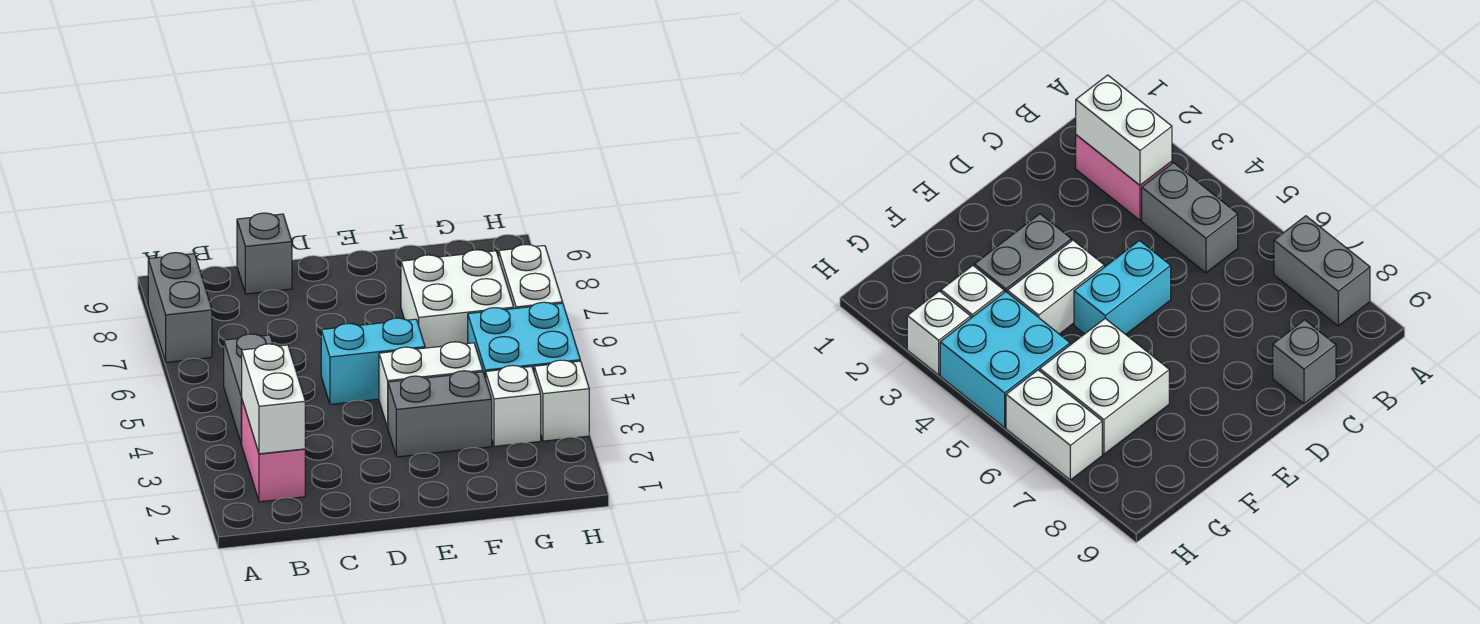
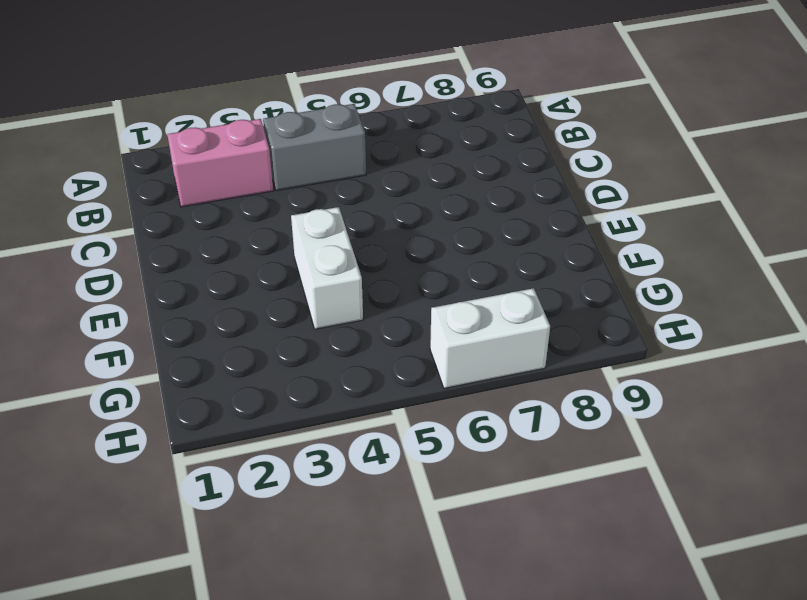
none -> grey brick A7:A8 level 1
none -> grey brick C9 level 1
none -> cyan brick D5:E5 level 1

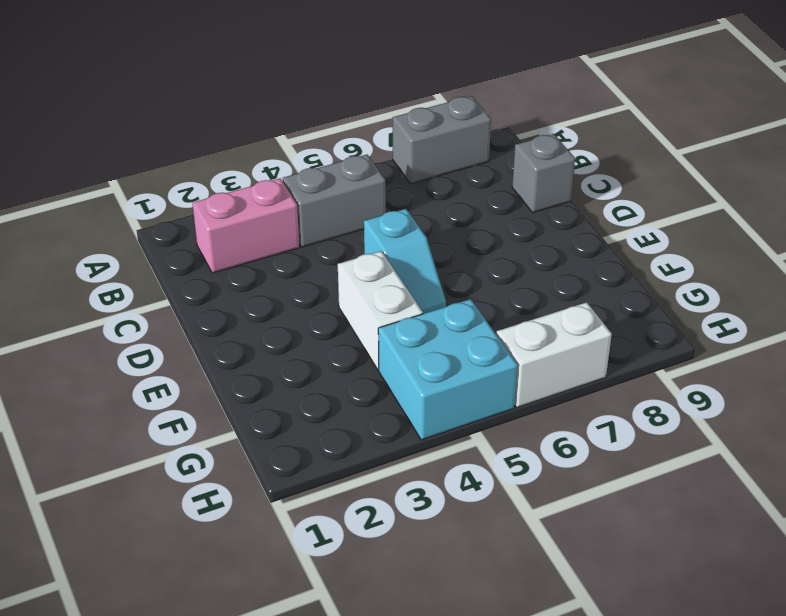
cyan slope D5:E5 level 1 top D -> cyan brick D5:E5 level 1
none -> grey brick E3:F3 level 1
none -> white brick F6:G7 level 1
none -> white brick G3 level 1

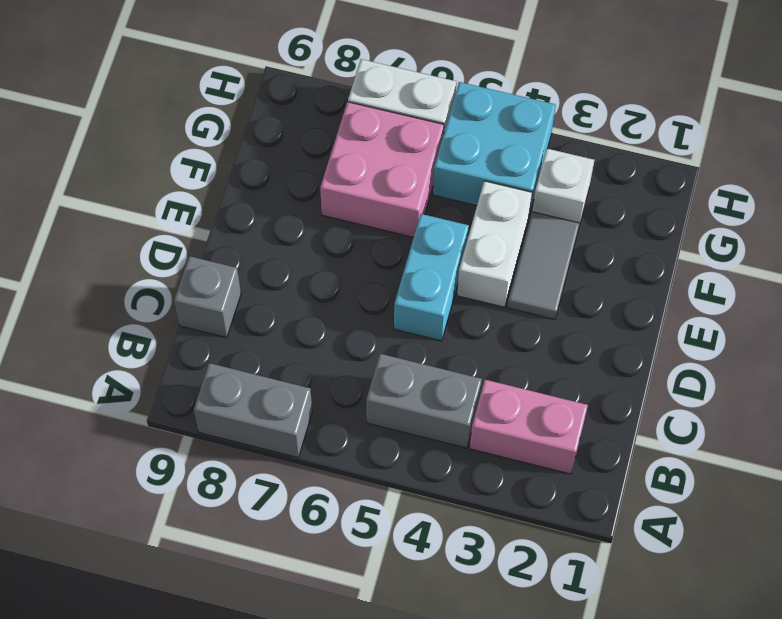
grey tile E3:F3 level 1 -> grey brick E3:F3 level 1
pink brick F6:G7 level 1 -> white brick F6:G7 level 1
none -> white brick H3 level 1
none -> white brick B2:B3 level 2

